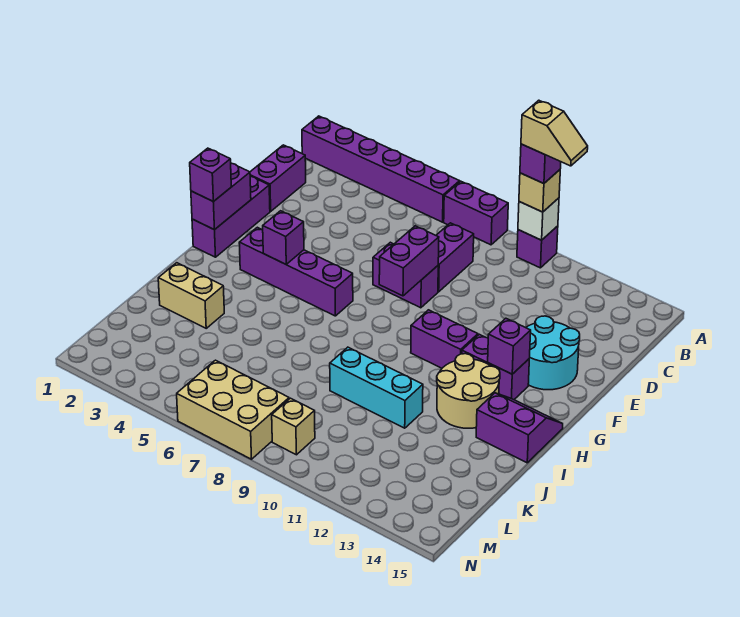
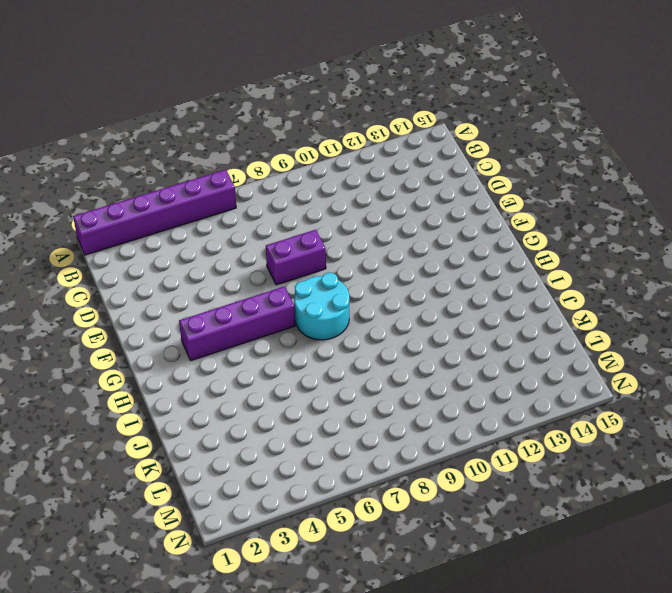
cyan round brick G7:H8 level 1 -> cyan round brick E13:F14 level 1
none -> purple brick A7:A8 level 1
none -> purple brick A10 level 1
none -> purple brick C1:D1 level 1

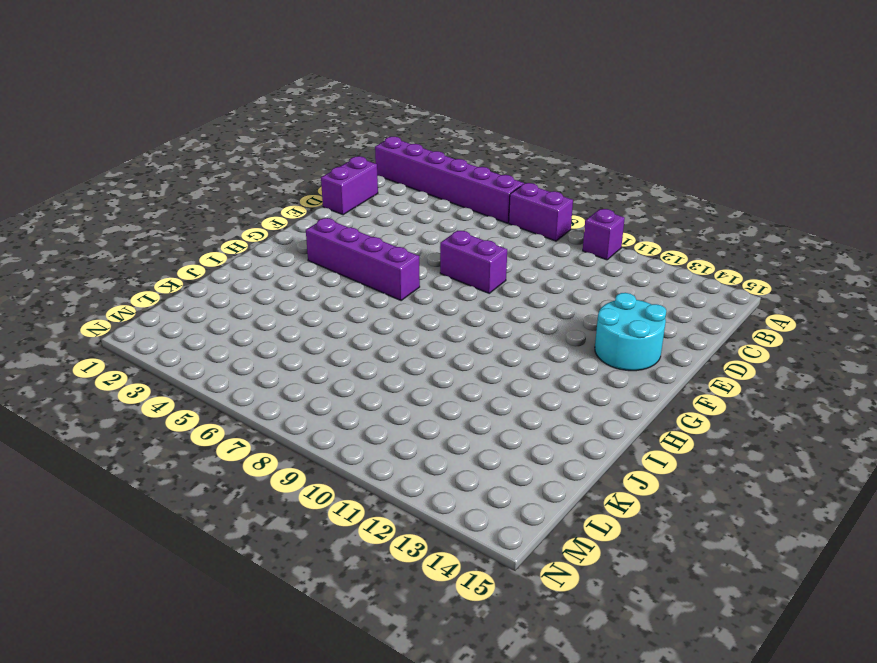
none -> purple brick C8:D8 level 1
none -> purple brick E1:G1 level 1
none -> purple brick G10:G11 level 1

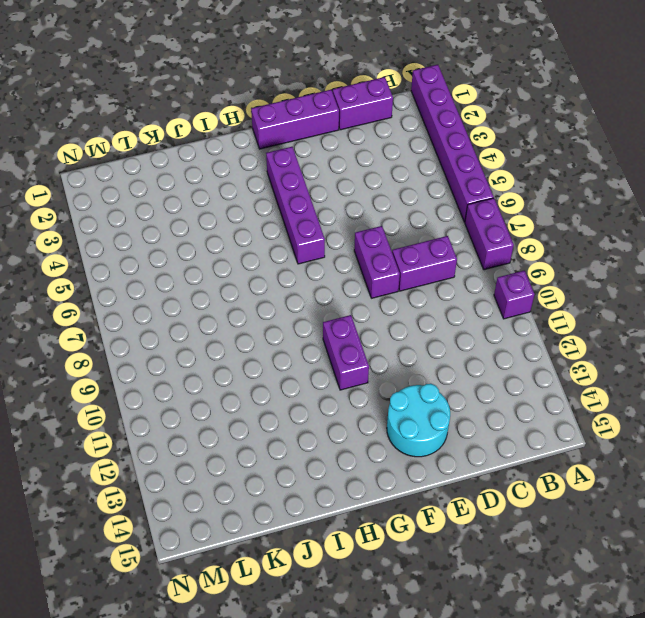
none -> purple brick G12:G13 level 1
none -> tan round brick H12:I13 level 1
none -> purple slope H14:I15 level 1 top I

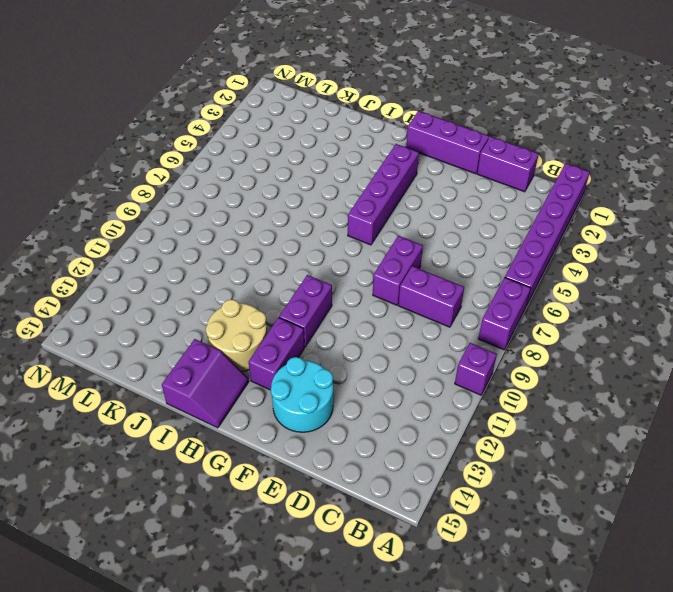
none -> tan brick J2:J3 level 1
none -> cyan brick J9:J11 level 1
none -> tan brick M6:N8 level 1

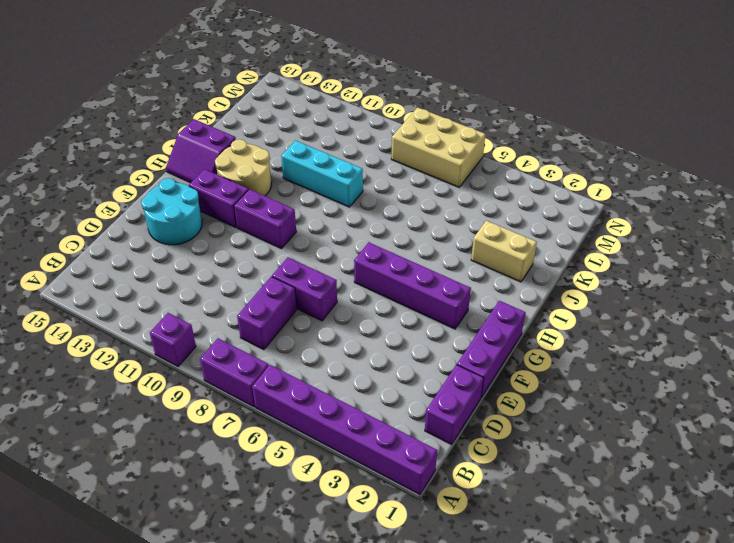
none -> tan brick M9 level 1
none -> white brick A10 level 2
none -> purple brick E8:F8 level 2

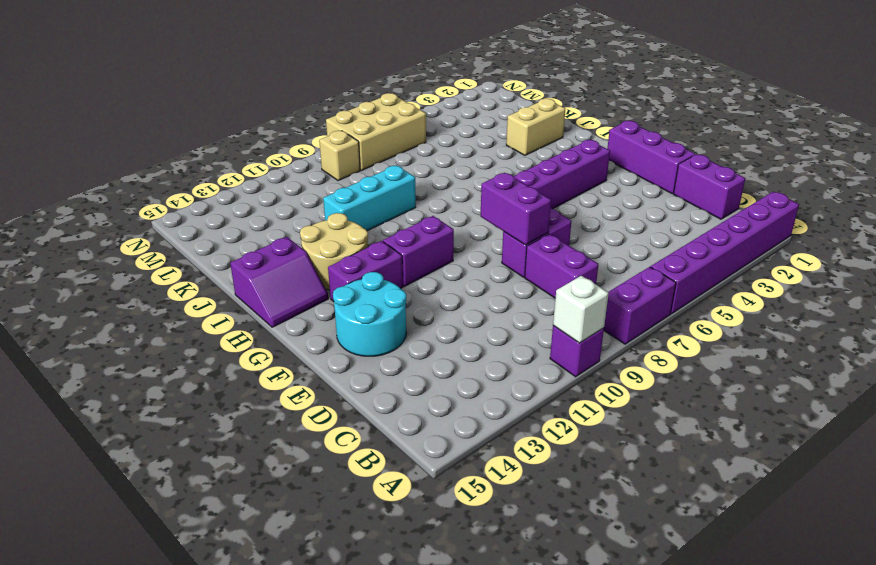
none -> purple brick F1:G1 level 2
none -> purple brick G4 level 2
none -> purple brick G13 level 2

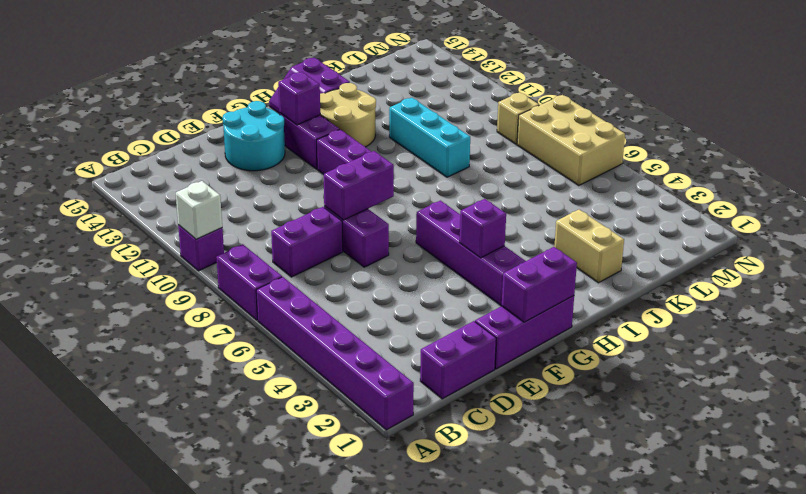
none -> tan brick A10 level 3
none -> purple brick G1 level 3
none -> purple brick A10 level 4

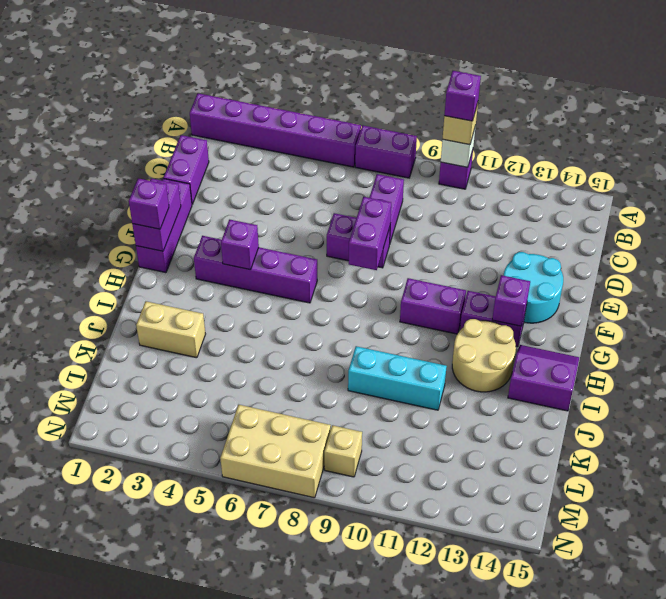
none -> tan slope A10:A11 level 5 top 10

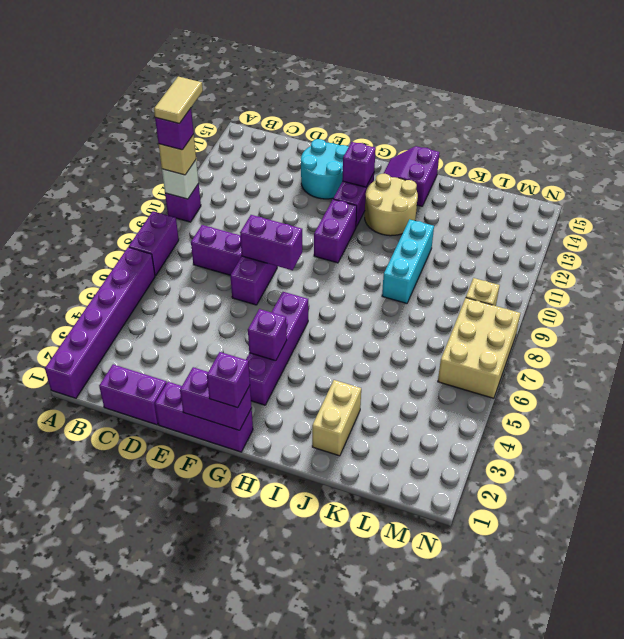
tan tile A10:A11 level 5 -> tan slope A10:A11 level 5 top 10

